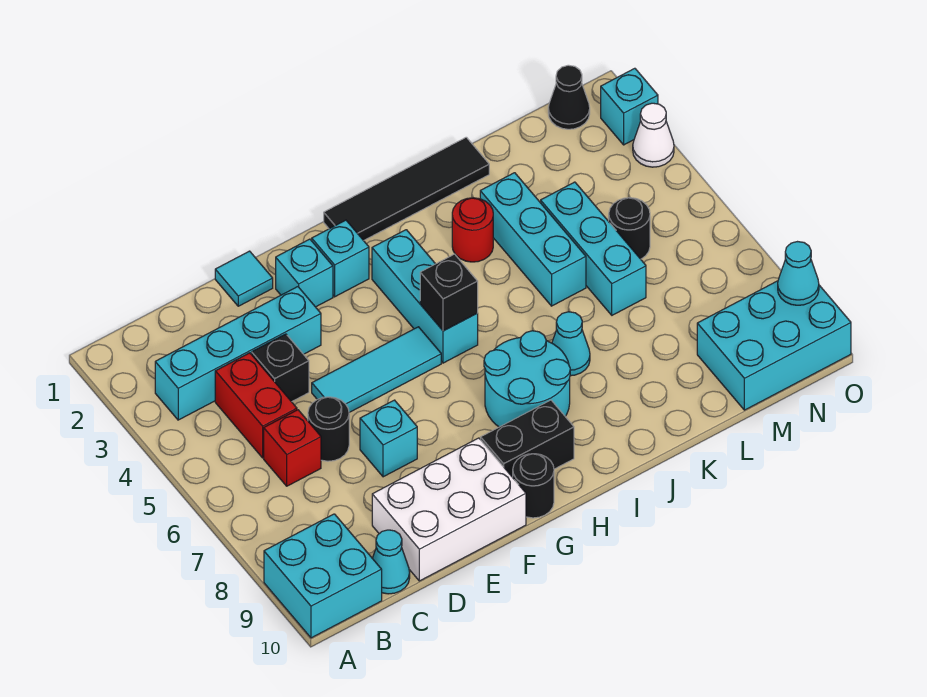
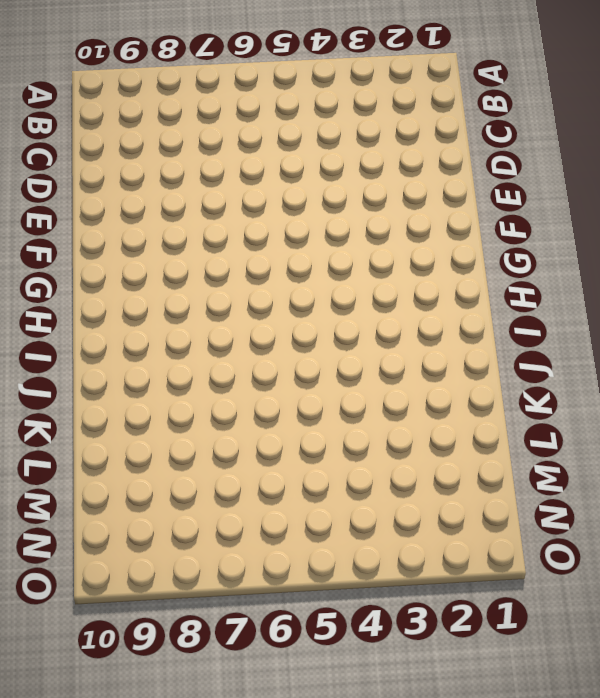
none -> cyan brick A9:B10 level 1
none -> cyan brick B3:E3 level 1
none -> red brick C4:C5 level 1

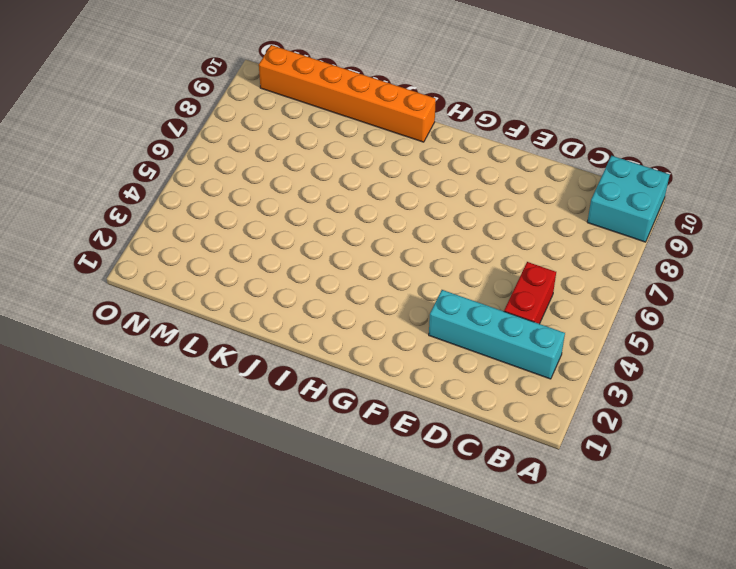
orange brick I10:N10 level 1 -> cyan brick M9:O10 level 1
none -> red brick C6 level 1
none -> cyan cone C10 level 1
none -> black brick D4 level 1

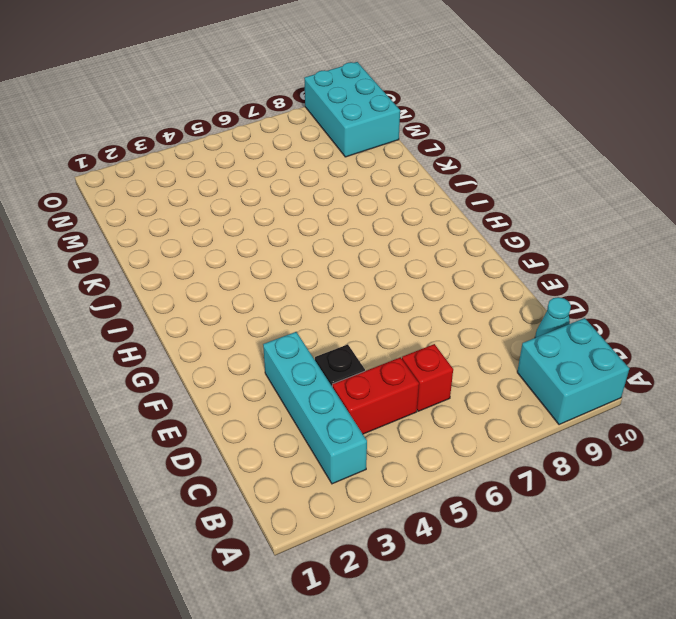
none -> black round brick D6 level 1
none -> white brick D9:F10 level 1
none -> cyan tile E1 level 1

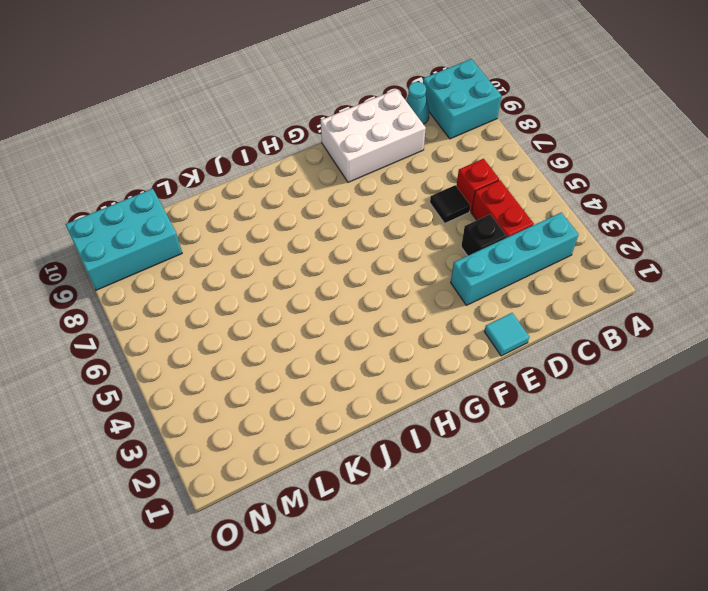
black tile D6 level 1 -> black round brick D6 level 1
none -> cyan tile E5:G5 level 1
none -> cyan brick E7 level 1
none -> cyan brick F2 level 1

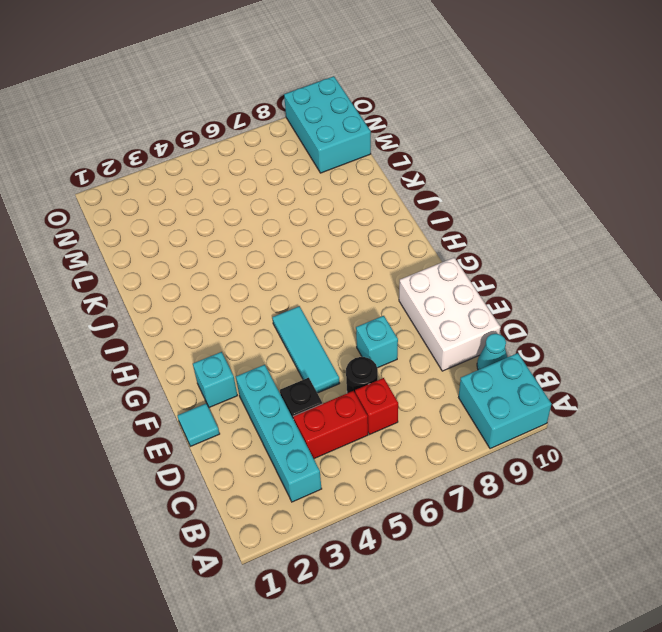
none -> cyan brick G2 level 1
none -> black brick G9:H9 level 1
none -> black round brick G10 level 1

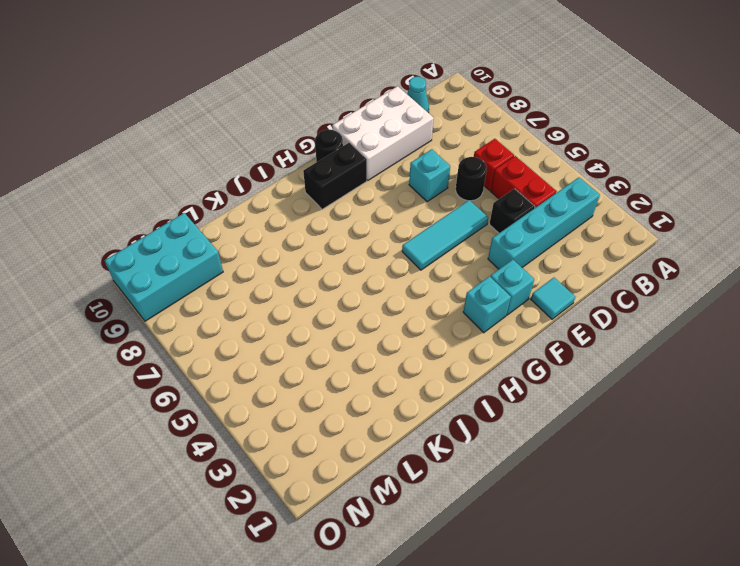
none -> cyan brick A9:B10 level 1
none -> black tile H1:K1 level 1
none -> cyan brick H3:H5 level 1

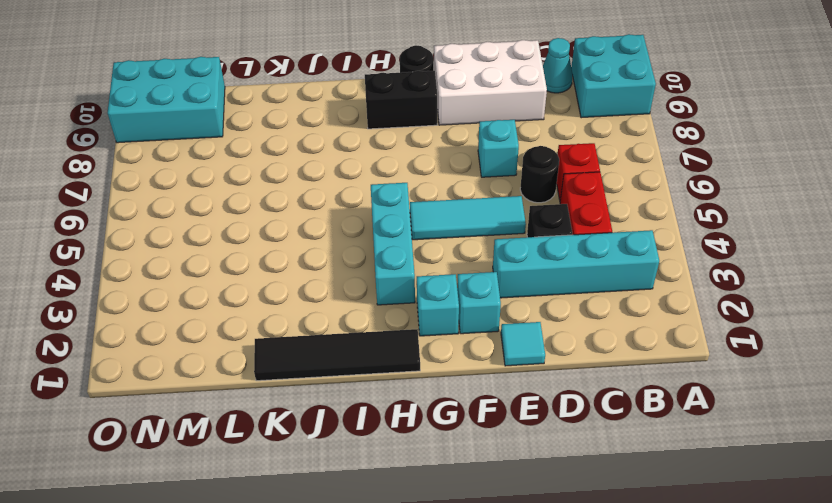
none -> cyan round brick H7:I8 level 1
none -> red round brick J3 level 1
none -> cyan cone J7 level 1

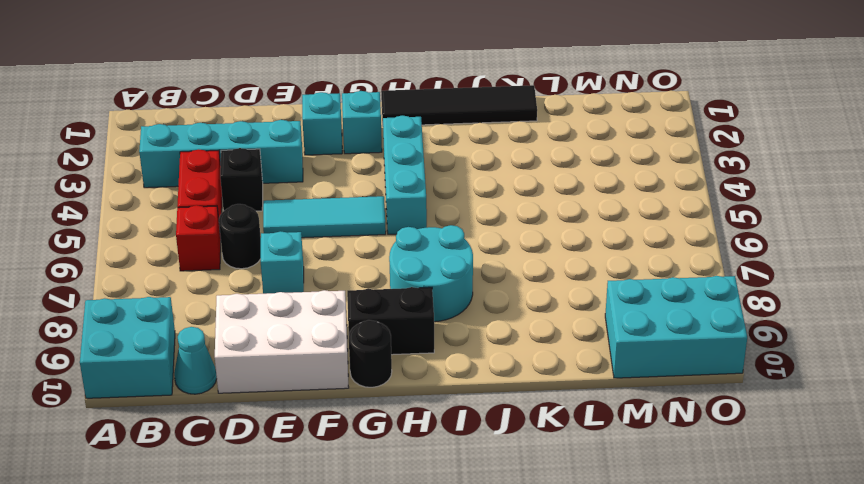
none -> cyan tile E1 level 1
none -> red round brick J3 level 1
none -> cyan cone J7 level 1

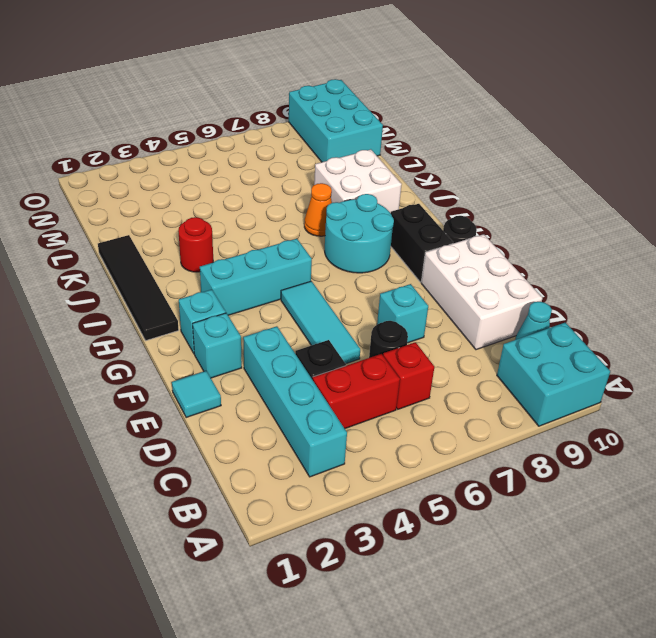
orange cone J7 level 1 -> cyan cone J7 level 1
white brick J8:K9 level 1 -> none
none -> cyan brick K3:K5 level 1
none -> cyan brick L4:L6 level 1
none -> black round brick M5 level 1

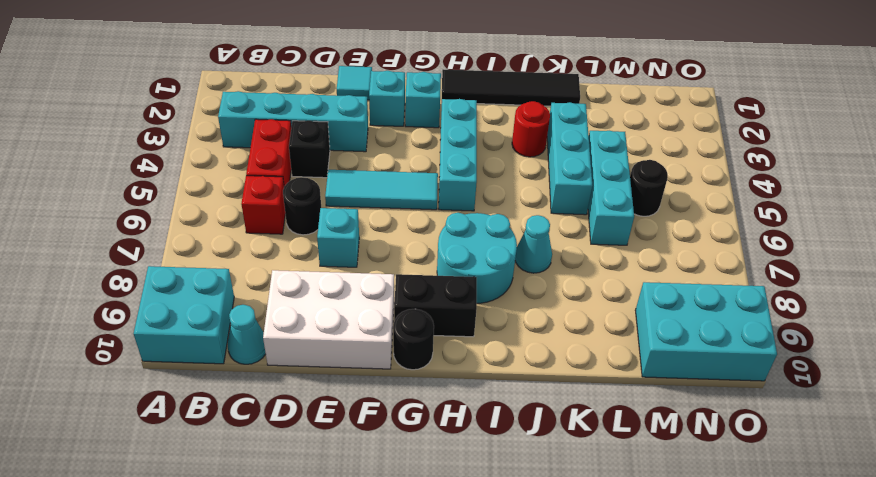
none -> black cone N1 level 1
none -> cyan brick O2 level 1
none -> white cone O3 level 1

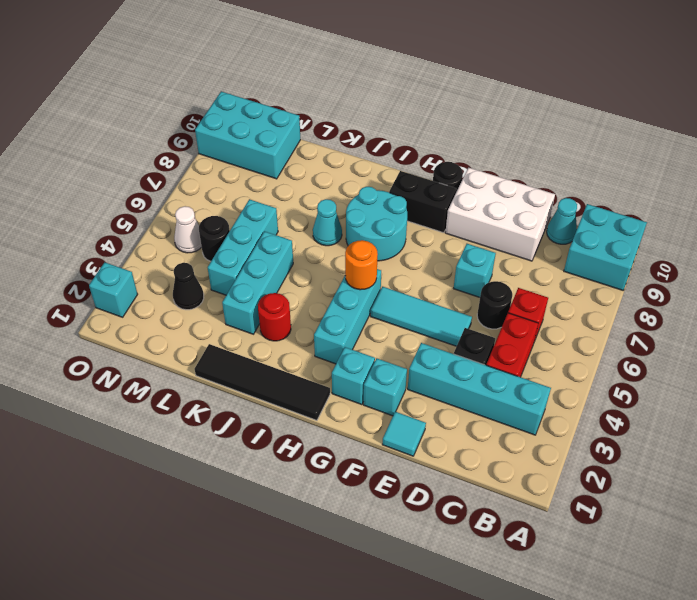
orange round brick H5 level 2 -> black brick H5 level 2
black cone M3 level 1 -> black cone N1 level 1
white cone N5 level 1 -> white cone O3 level 1
none -> cyan cone O9 level 2

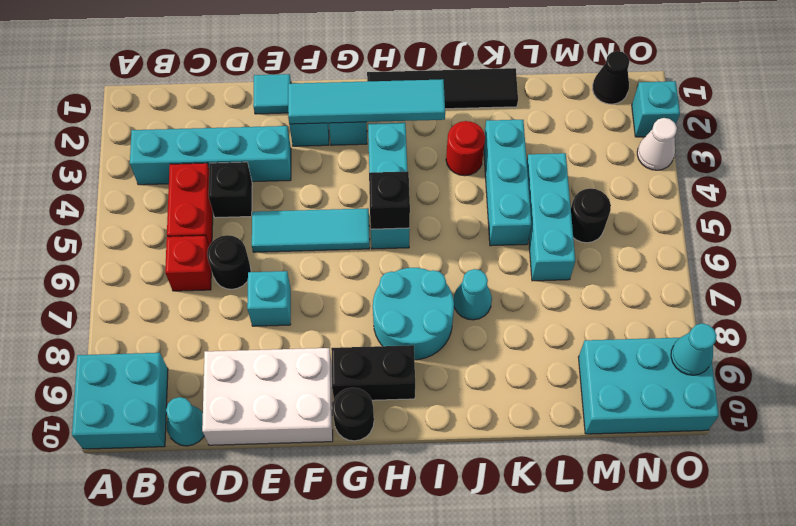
cyan tile F2:I2 level 2 -> none

